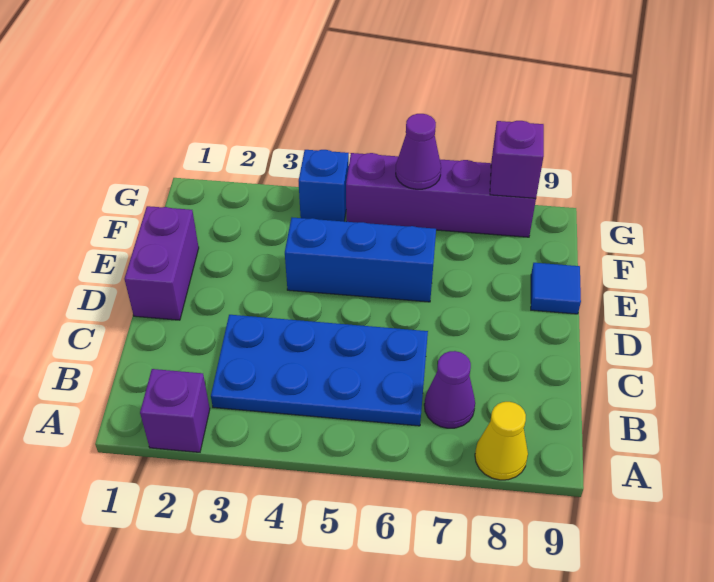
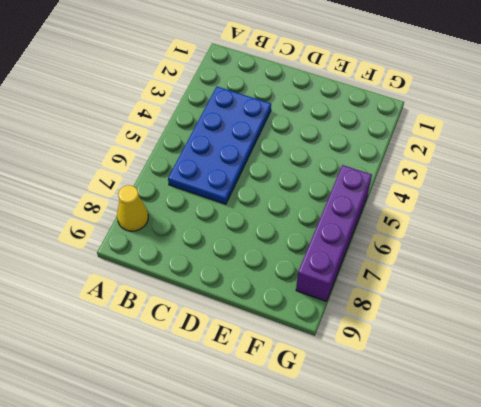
none -> purple brick A2 level 1
none -> purple cone B7 level 1

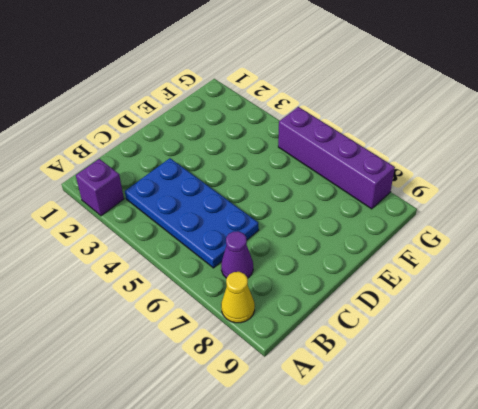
none -> purple brick D1:E1 level 1
none -> blue brick E4:E6 level 1

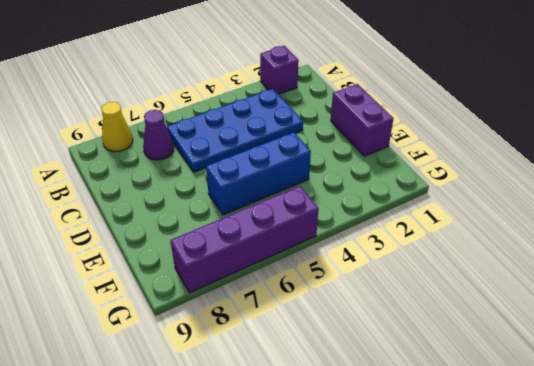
none -> blue tile E9 level 1
none -> blue brick G4 level 1

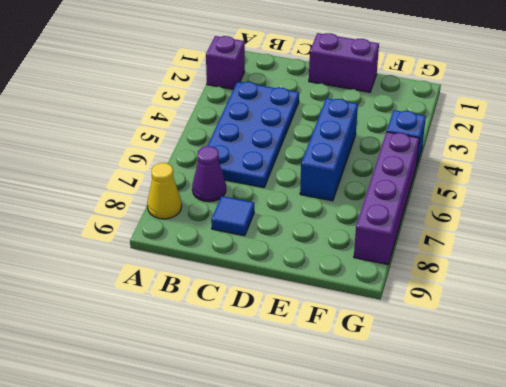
blue tile C8 level 1 -> blue tile E9 level 1
none -> purple cone G6 level 2
none -> purple brick G8 level 2

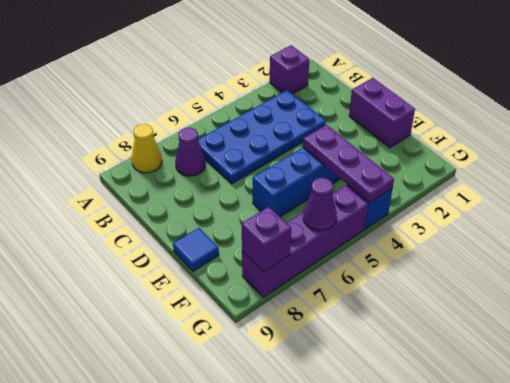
purple plate E4:G4 level 2 -> none

